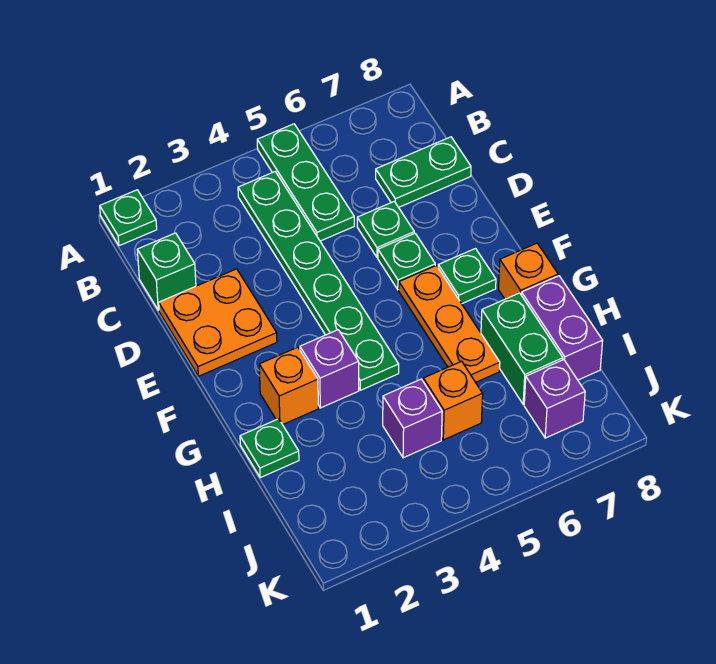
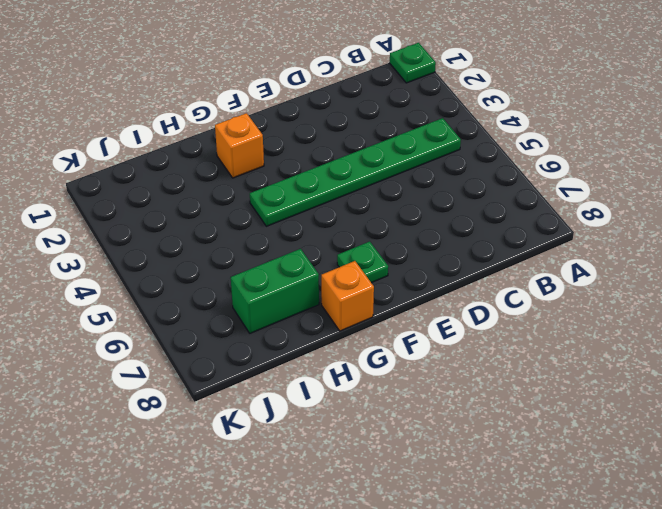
none -> green plate A5:C5 level 1
none -> green brick C1 level 1
none -> green plate C7:C8 level 1

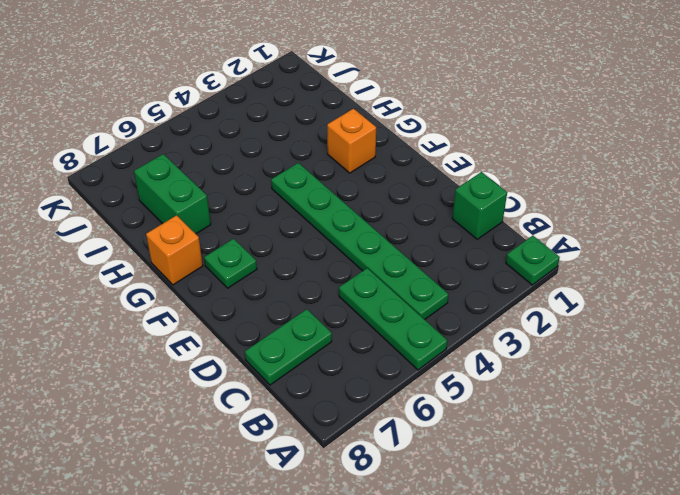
none -> orange plate D1:E2 level 1
none -> green plate D6 level 1
none -> green plate E6 level 1

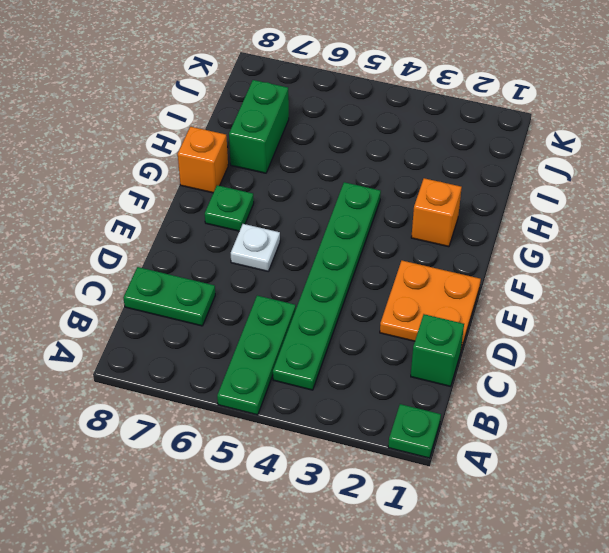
white plate E6 level 1 -> green plate E6 level 1
none -> green plate D6 level 1
none -> orange plate F6:H6 level 1
none -> purple brick G3 level 1

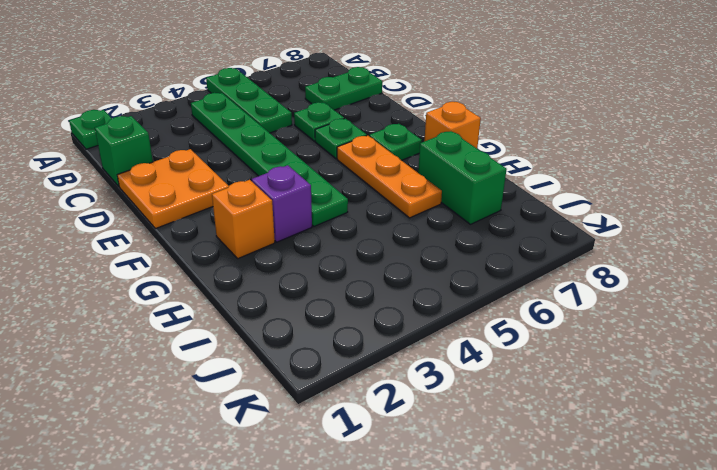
none -> green plate H1 level 1
none -> purple brick H8:I8 level 1
none -> purple brick I4 level 1

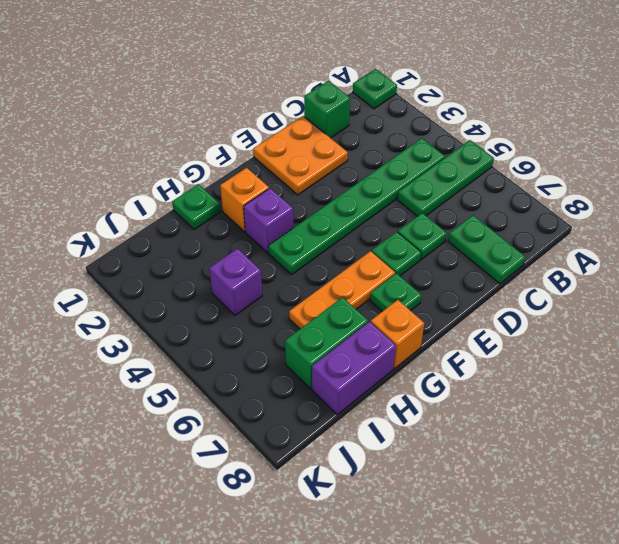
none -> orange brick I5 level 1
none -> purple brick J7 level 1

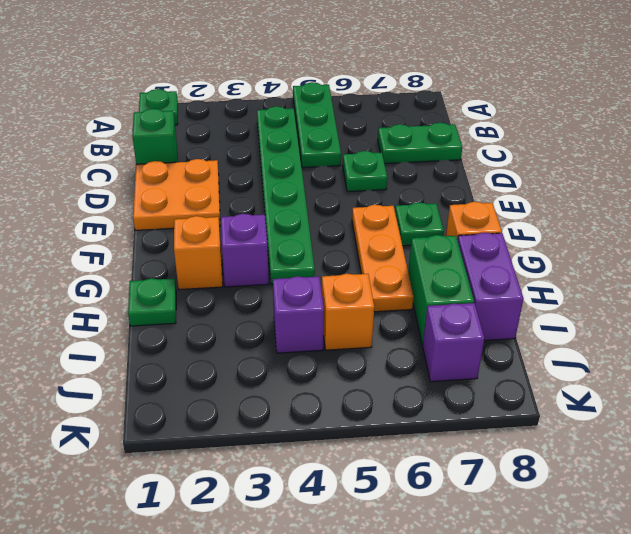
none -> green plate E6 level 1

